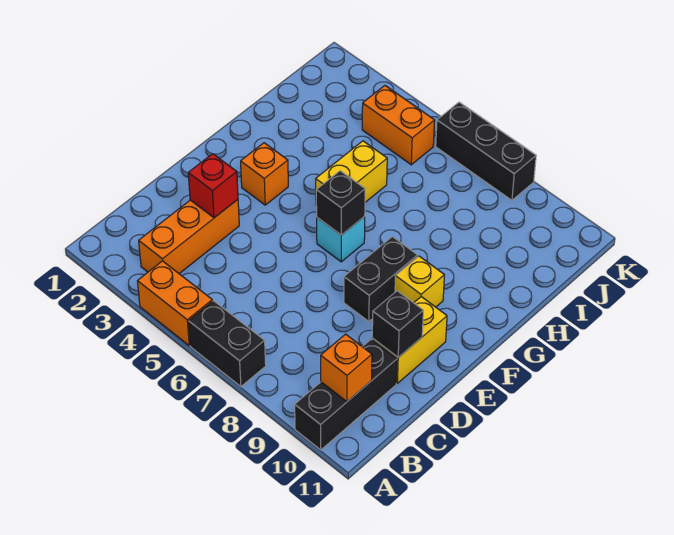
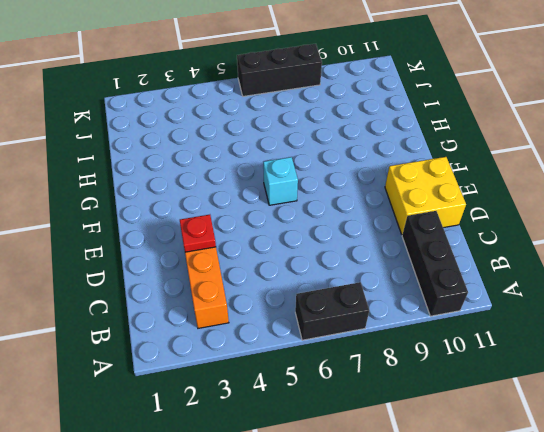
red plate D3 level 2 -> red brick D3 level 2
yellow brick D10:E11 level 1 -> yellow brick D10:E10 level 1
none -> orange brick A4:A5 level 1
none -> black brick E8:F8 level 1
none -> orange brick F3 level 1

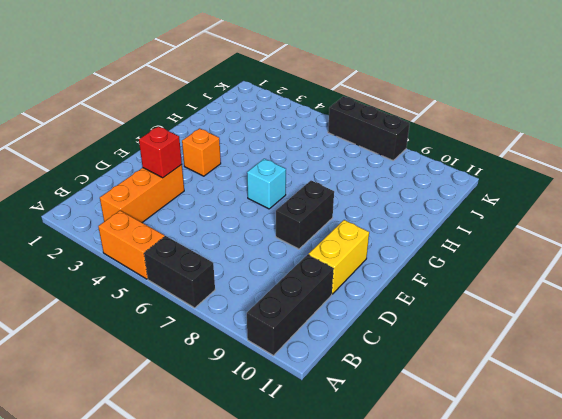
none -> yellow brick F9 level 1
none -> yellow brick G5:H5 level 1
none -> orange brick J4:J5 level 1

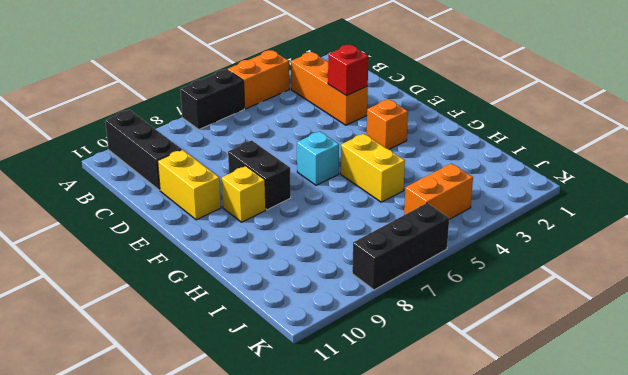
none -> orange brick B10 level 2
none -> black brick D10 level 2
none -> black brick F6 level 2

